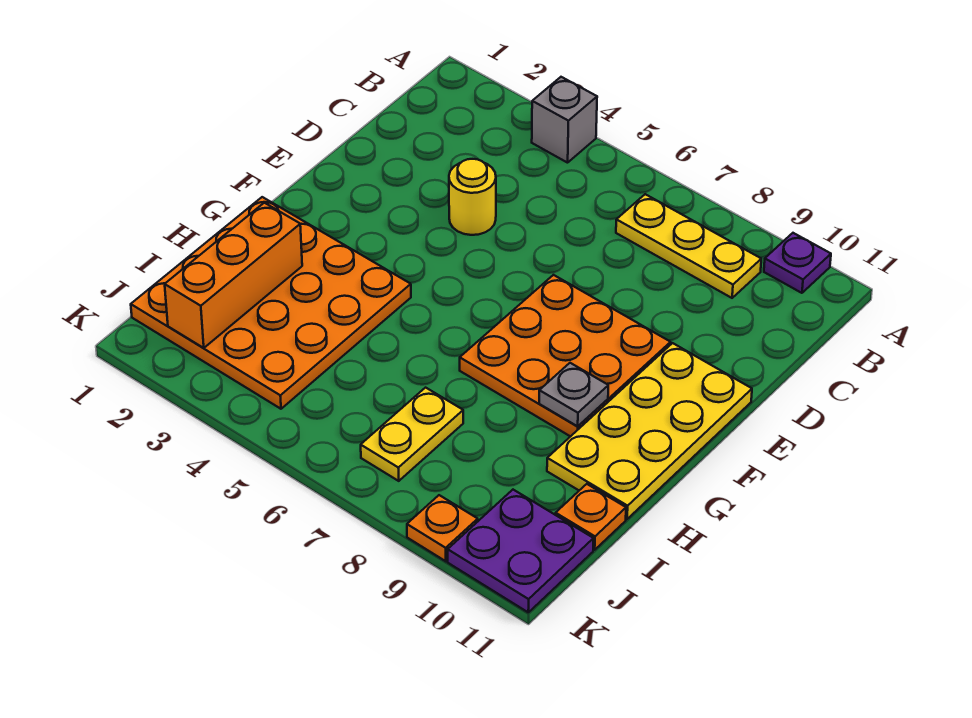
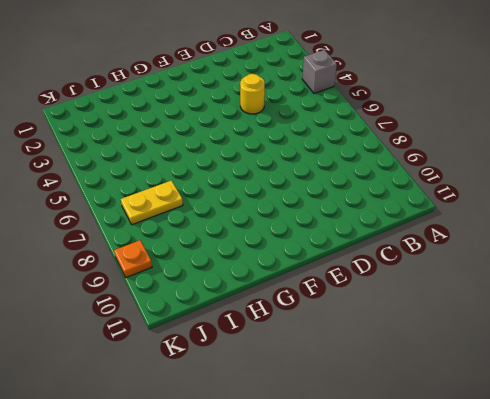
none -> purple plate A10 level 1
none -> yellow plate B7:B9 level 1
none -> orange plate E7:G9 level 1

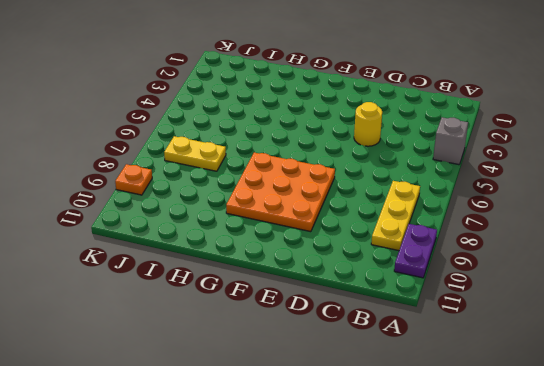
purple plate A9:A10 level 1 -> purple plate A10 level 1
none -> yellow plate E10:H11 level 1
none -> orange plate G1:J4 level 1
none -> orange plate I11 level 1

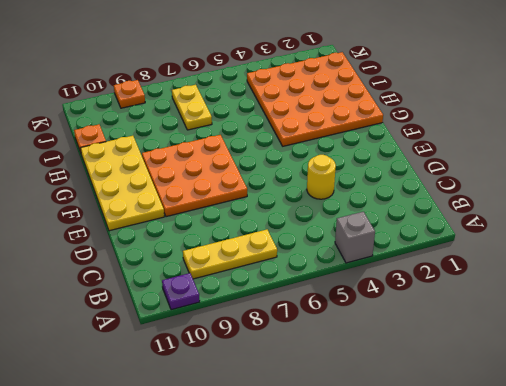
none -> purple plate J10:K11 level 1
none -> grey plate G9 level 2
none -> orange brick H2:J2 level 2

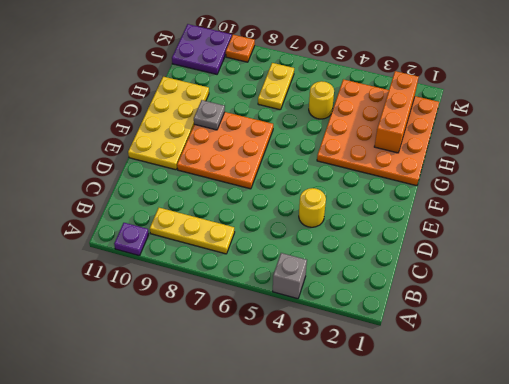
yellow round brick I5 level 1 -> none
none -> orange plate I11 level 1

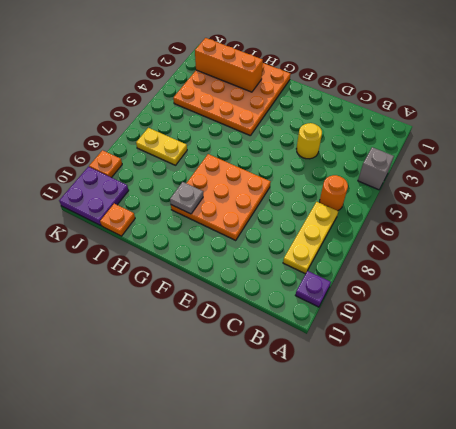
orange round brick B6 level 1 -> none
none -> yellow plate E10:H11 level 1

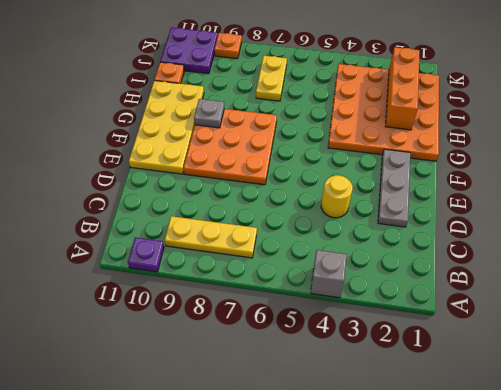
grey plate D2:F2 level 1 -> none

